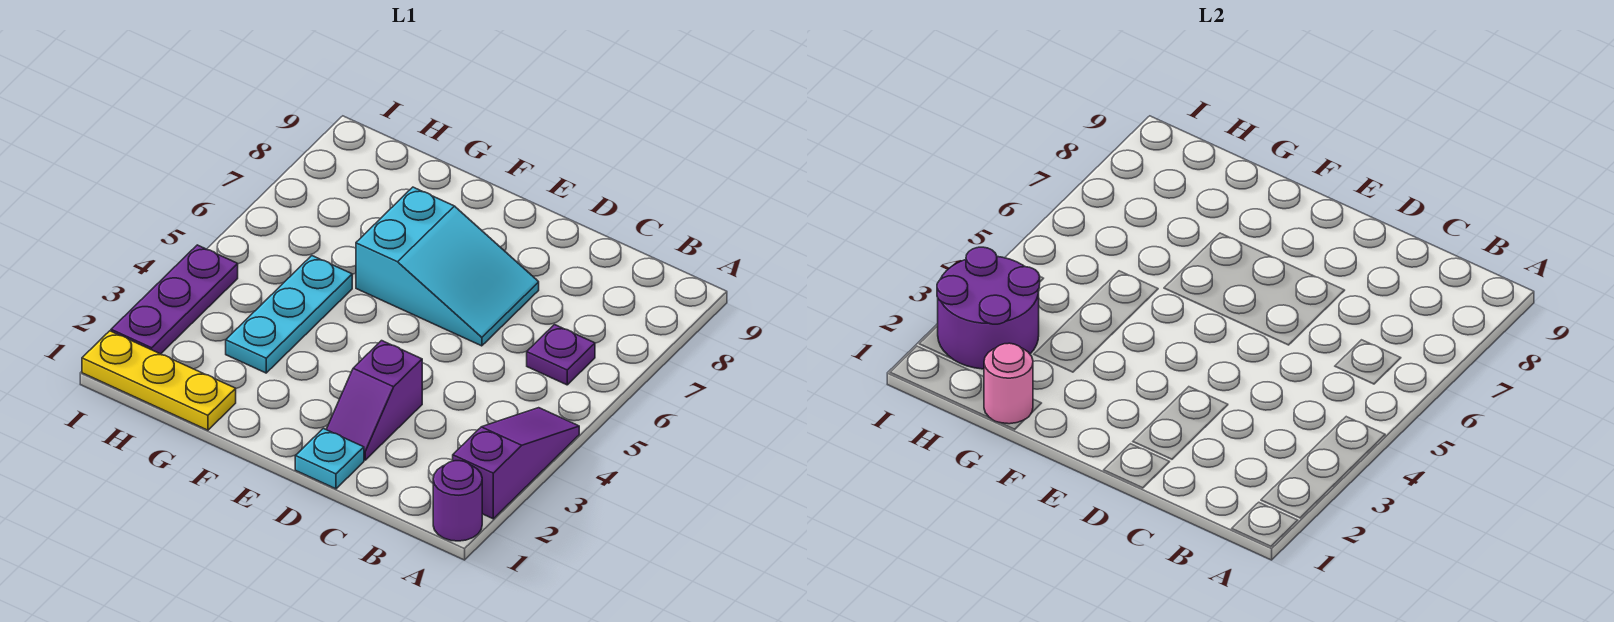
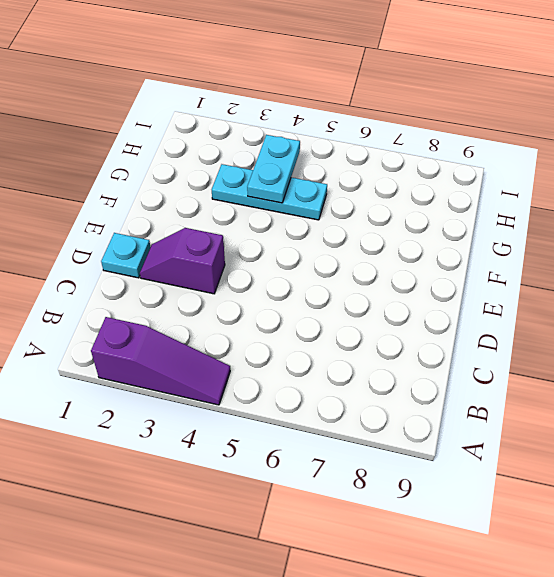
cyan plate G4:H4 level 2 -> none
none -> purple round brick A1 level 1
none -> purple plate B6 level 1

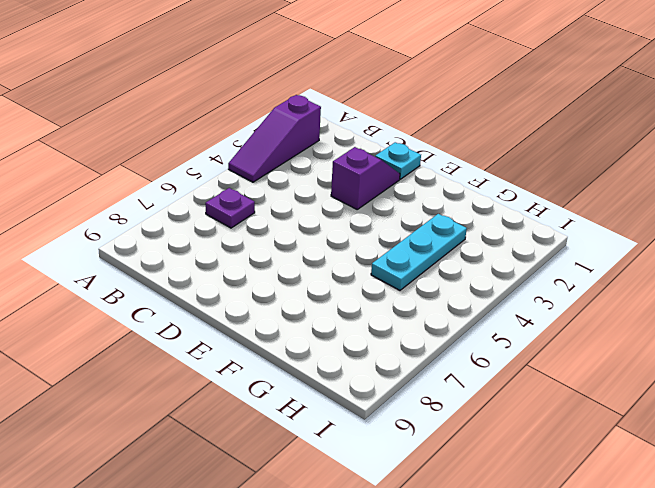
none -> purple round brick A1 level 1
none -> cyan slope D6:F7 level 1 top F

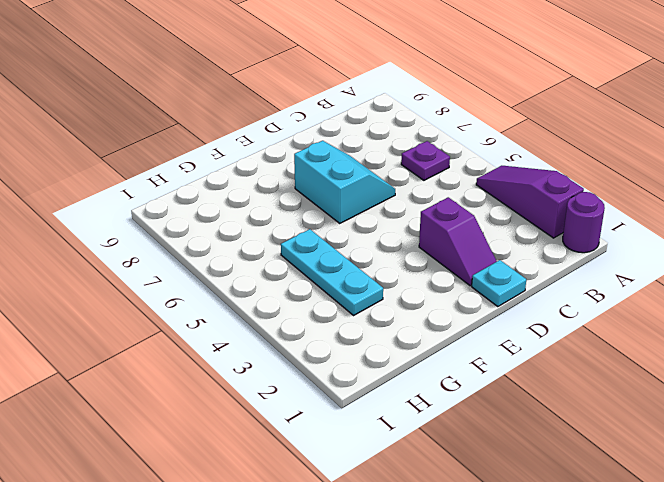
cyan slope D6:E7 level 1 top E -> cyan slope D6:F7 level 1 top F
none -> yellow plate G1:I1 level 1
none -> purple plate I2:I4 level 1

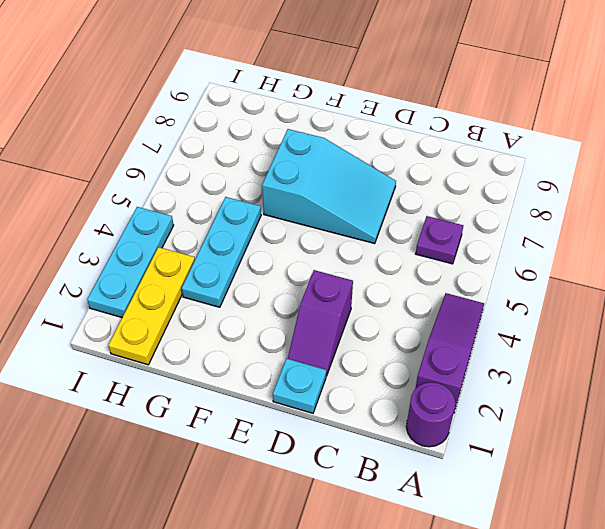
yellow plate H1:H3 level 1 -> yellow plate G1:I1 level 1
cyan plate I2:I4 level 1 -> purple plate I2:I4 level 1
none -> pink round brick G1 level 2
none -> purple round brick H2:I3 level 2

